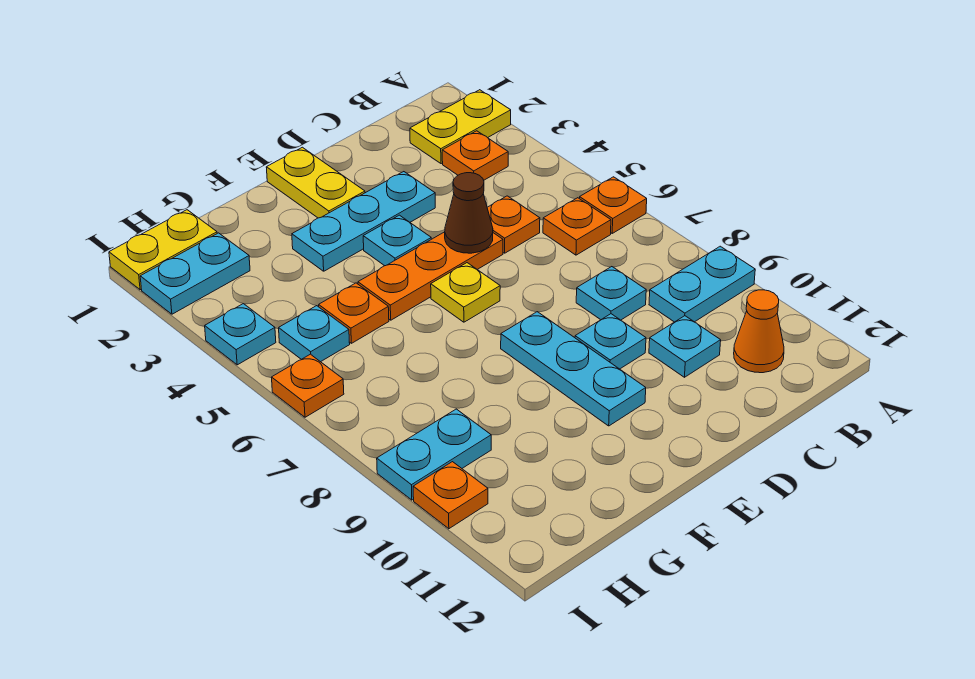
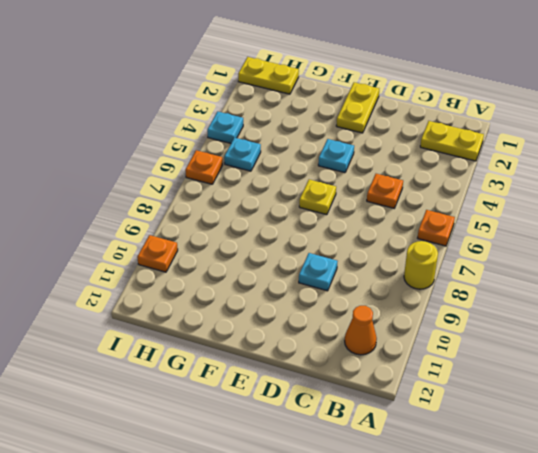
yellow round brick A8 level 1 -> none
none -> cyan plate A9:B9 level 1
none -> orange plate B3 level 1
none -> orange plate B6 level 1

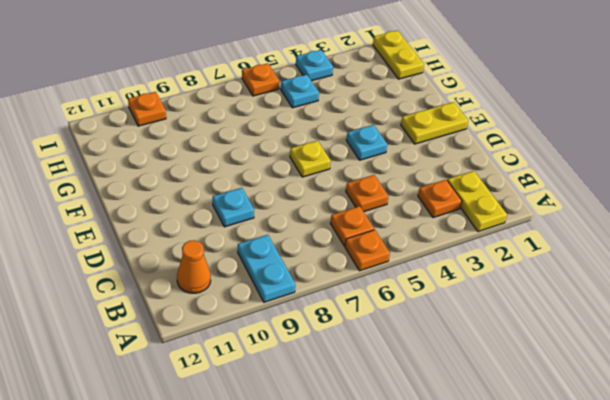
none -> cyan plate C8 level 1
none -> cyan plate C10 level 1
none -> cyan plate D3:F3 level 1

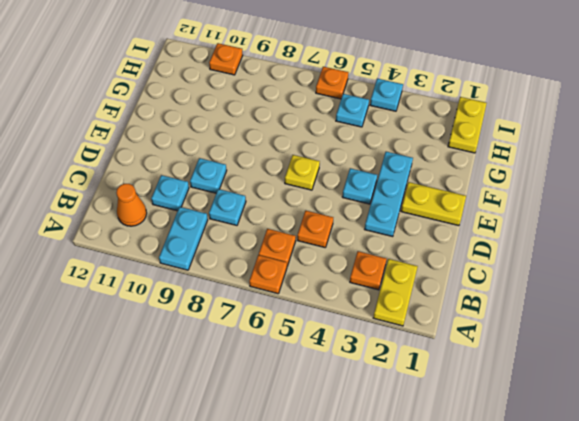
none -> orange plate D5:F5 level 1
none -> cyan plate E8:E10 level 1
none -> orange plate G5 level 1

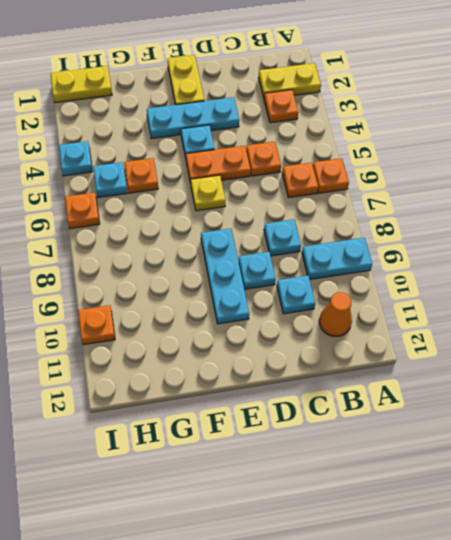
orange plate D5:E5 level 1 -> orange plate D5:F5 level 1
none -> cyan plate H2:I2 level 1
none -> cyan plate H9:I9 level 1
none -> brown cone D5 level 2

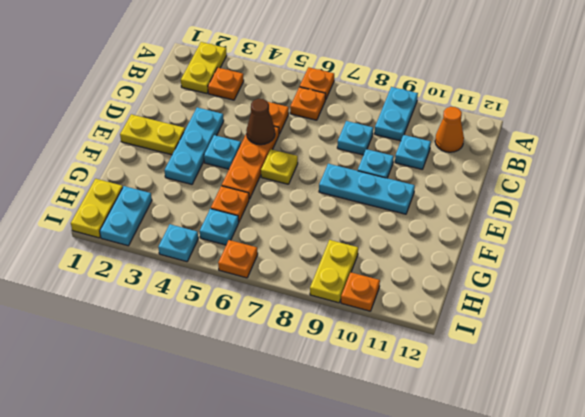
yellow plate H9:I9 level 1 -> cyan plate H9:I9 level 1

